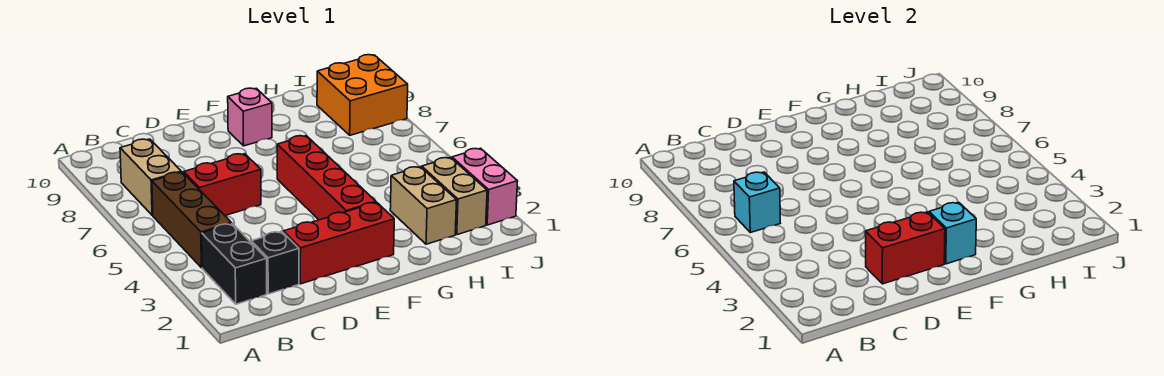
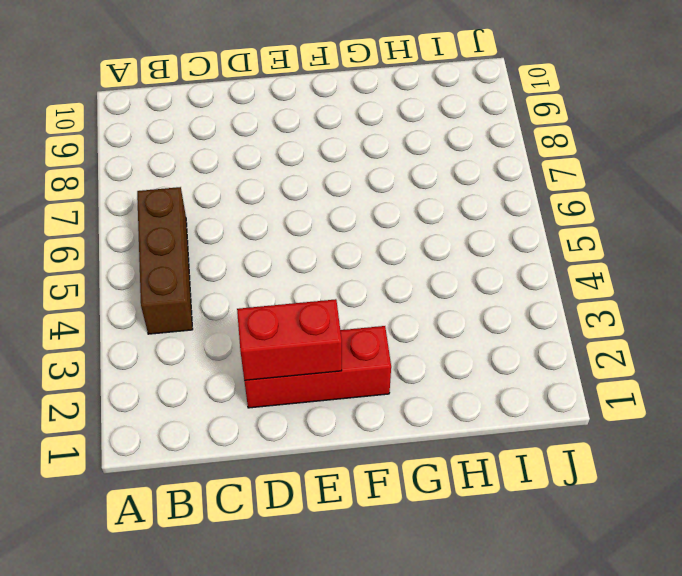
none -> black brick B2:B3 level 1
none -> tan brick B7:B8 level 1
none -> black brick C2 level 1

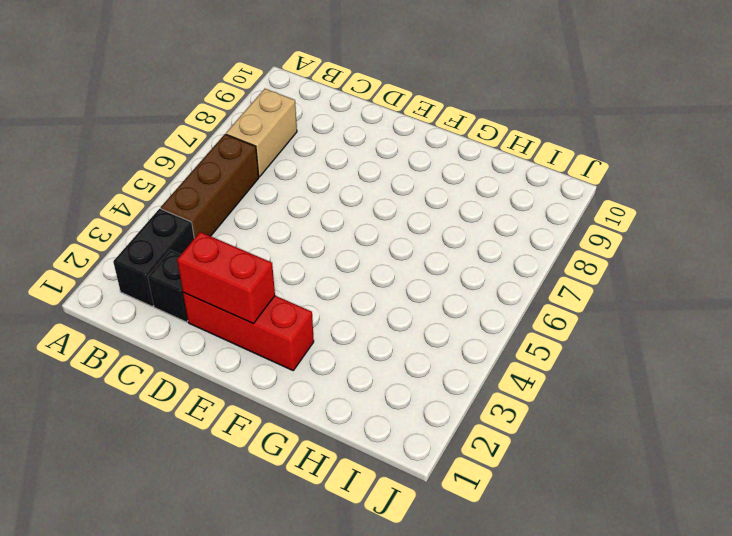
none -> red brick C6:D6 level 1
none -> red brick F3:F6 level 1
none -> pink brick F9 level 1

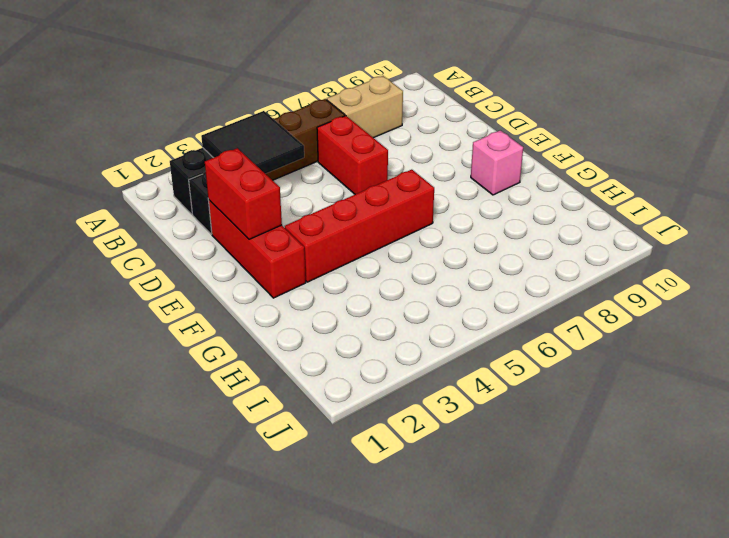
black tile B3:C4 level 2 -> none
none -> tan brick H2:H3 level 1
none -> tan brick I2:I3 level 1
none -> orange brick I8:J9 level 1

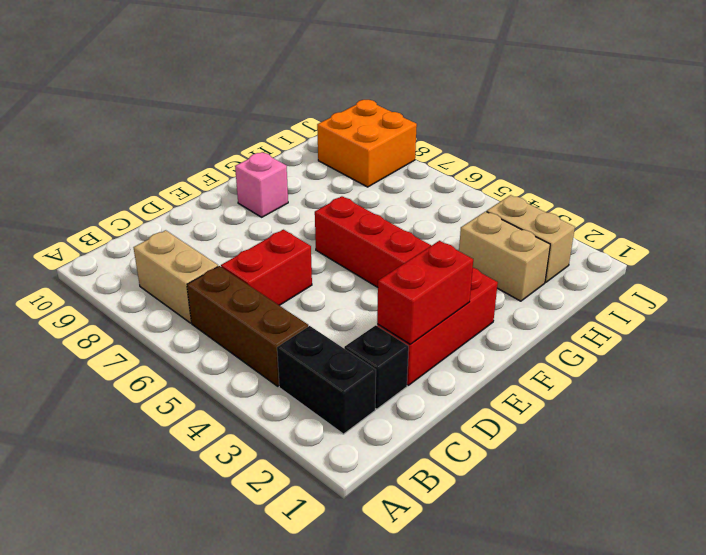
none -> pink brick J2:J3 level 1
none -> cyan brick B6 level 2
none -> cyan brick F2 level 2

